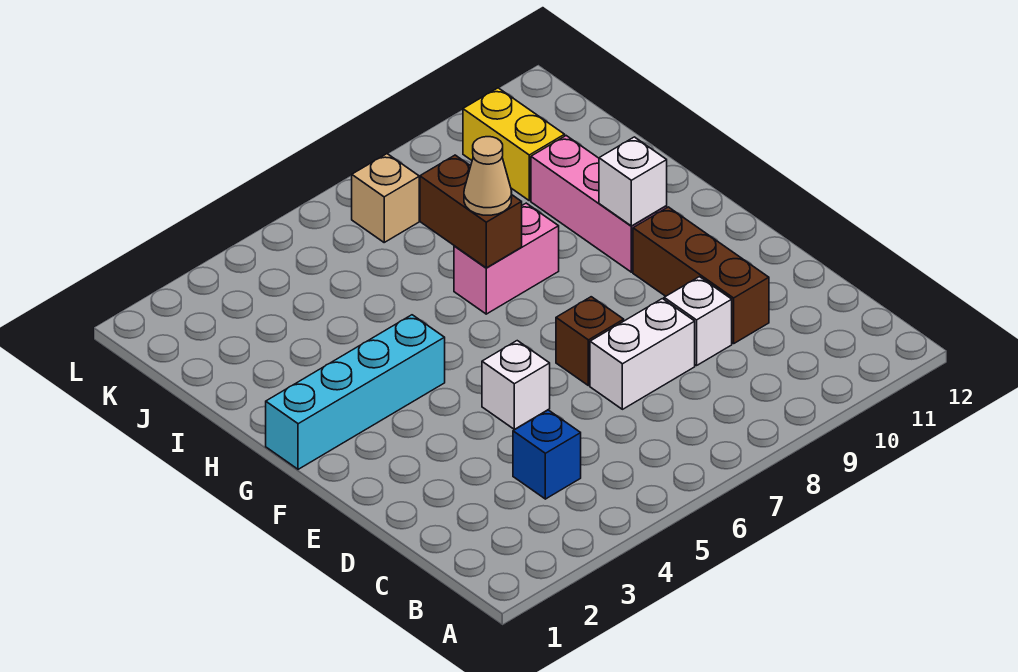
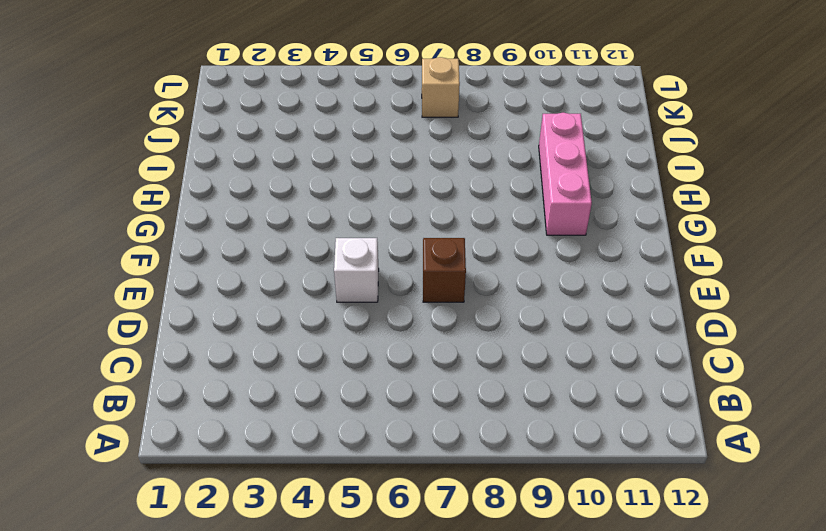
none -> blue brick C4 level 1
none -> white brick D7:D8 level 1
none -> white brick D9 level 1

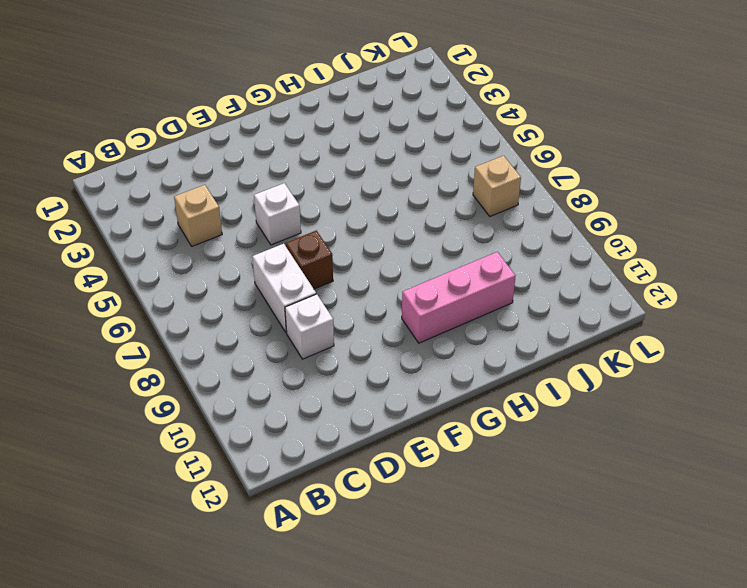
tan brick C4 level 1 -> blue brick C4 level 1
none -> brown brick D10:F10 level 1
none -> cyan brick G1:G4 level 1
none -> pink brick H7:H8 level 1

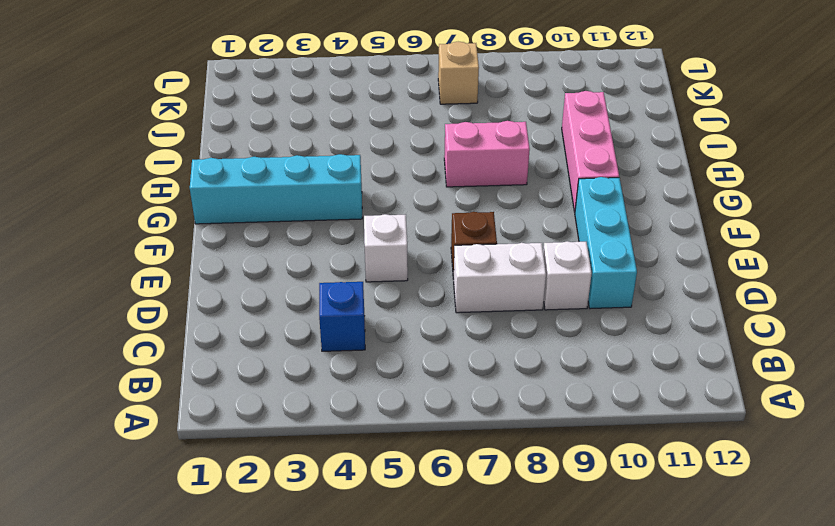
cyan brick D10:F10 level 1 -> brown brick D10:F10 level 1
none -> yellow brick J10:K10 level 1
none -> white brick G10 level 2
none -> brown brick H7:I7 level 2

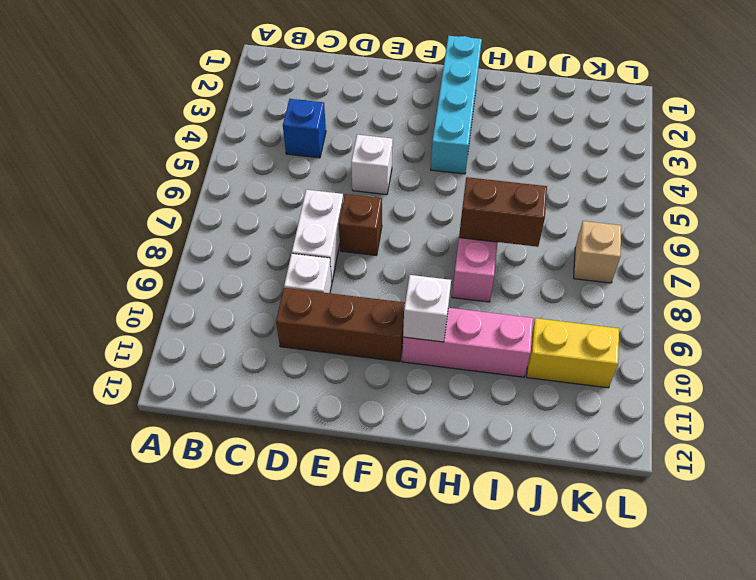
none -> tan cone H7 level 3

